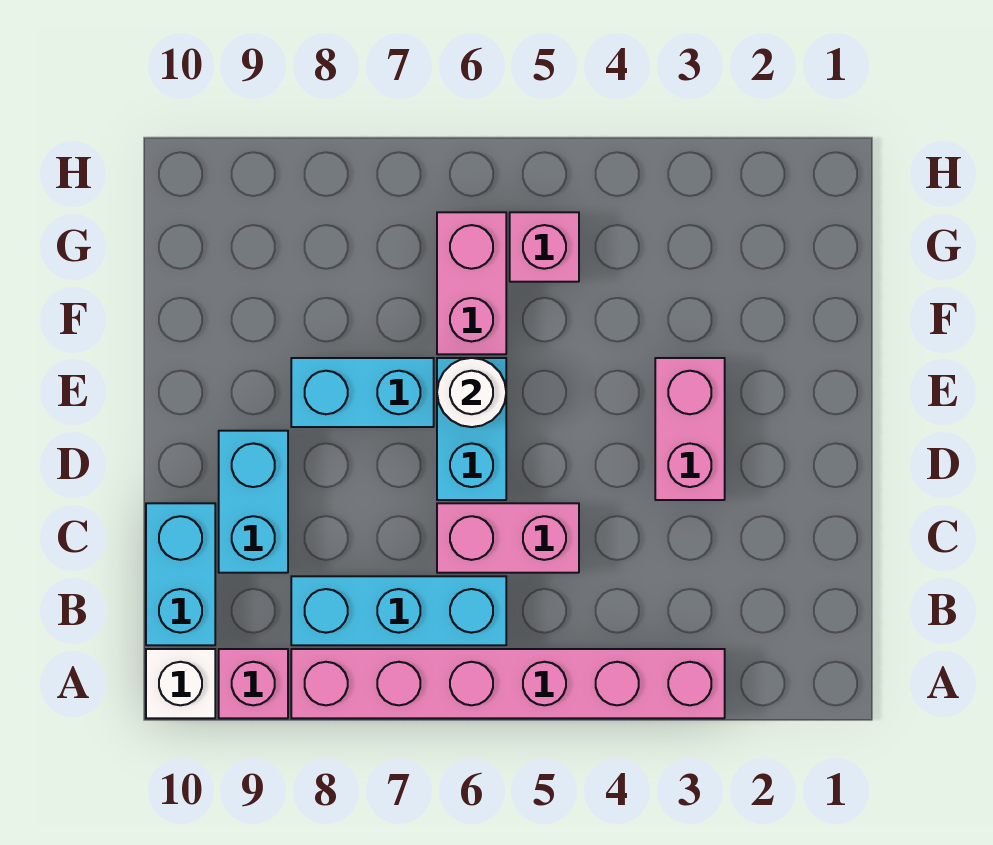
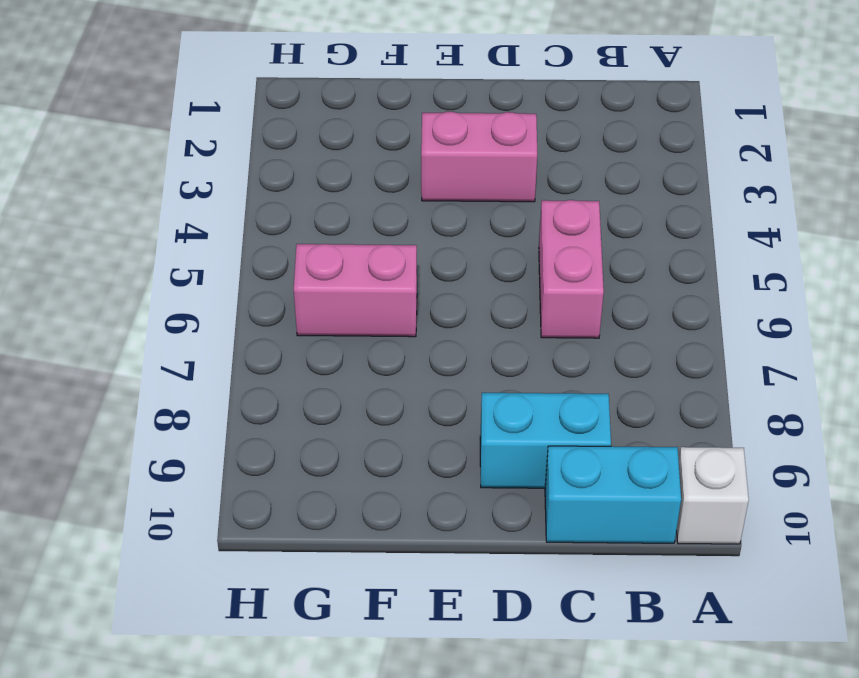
none -> pink brick A3:A8 level 1
none -> pink brick A9 level 1
none -> cyan brick B6:B8 level 1

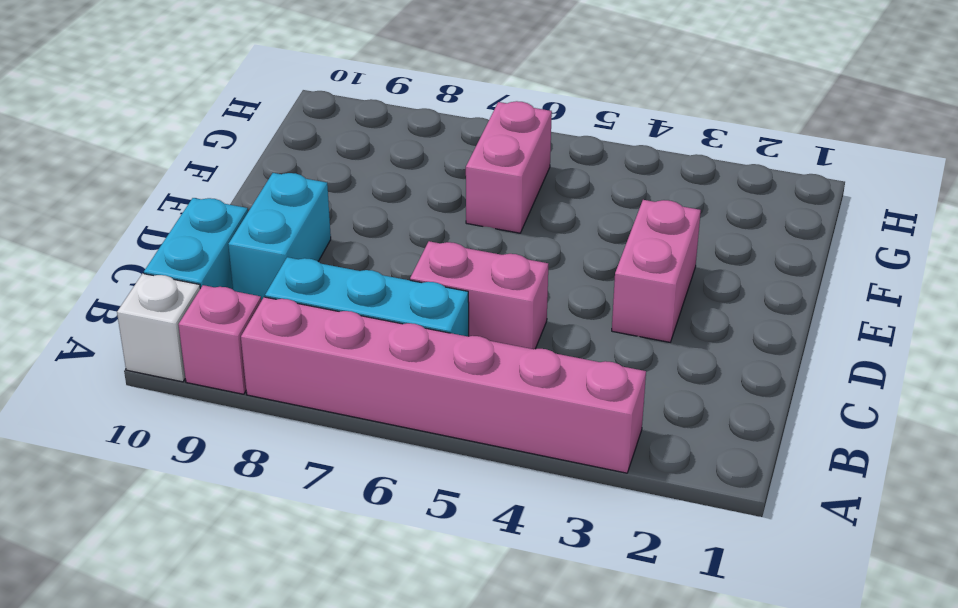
none -> cyan brick D6:E6 level 1
none -> cyan brick E7:E8 level 1
none -> pink brick G5 level 1

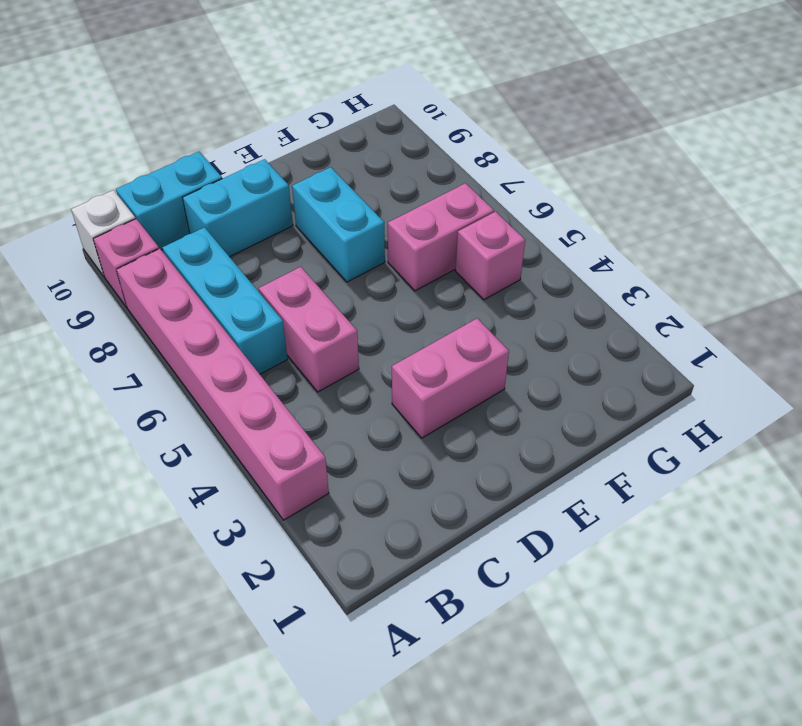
none -> cyan brick D6:E6 level 1
none -> white round brick E6 level 2

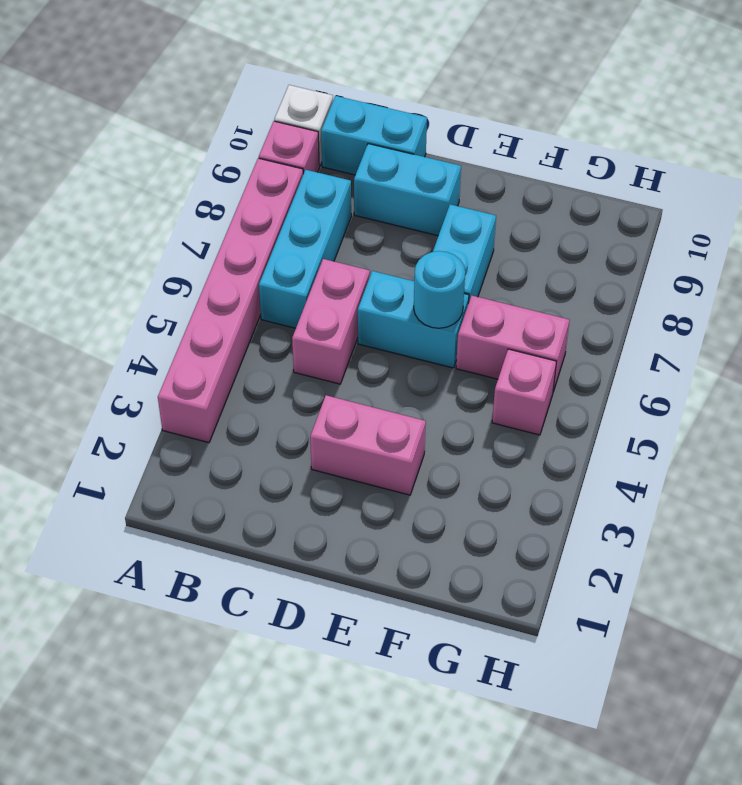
cyan round brick E6 level 2 -> white round brick E6 level 2

